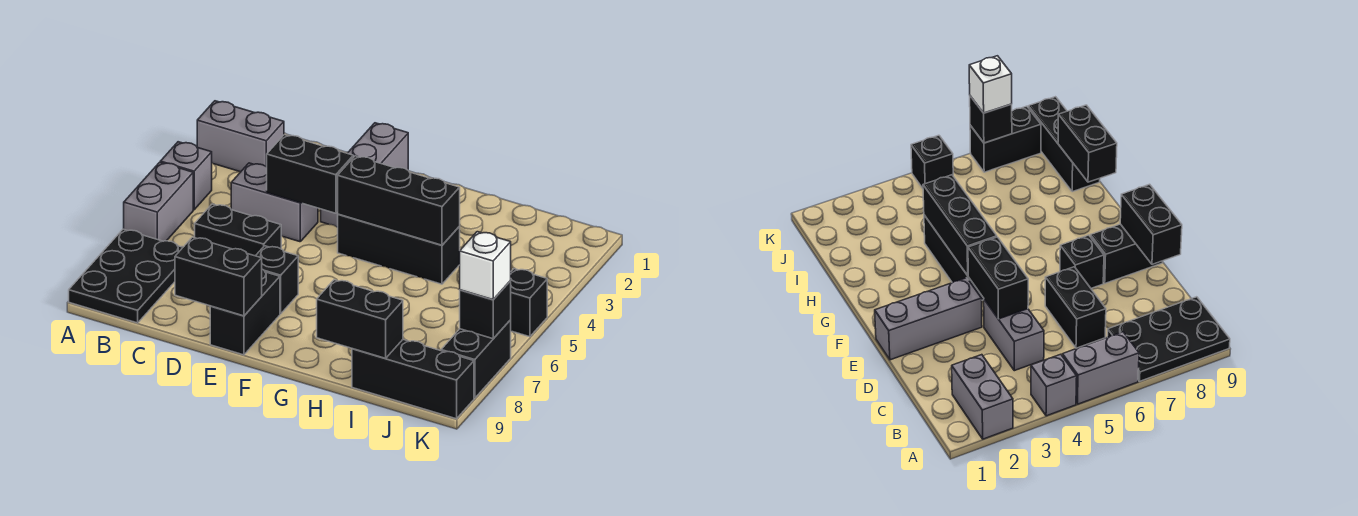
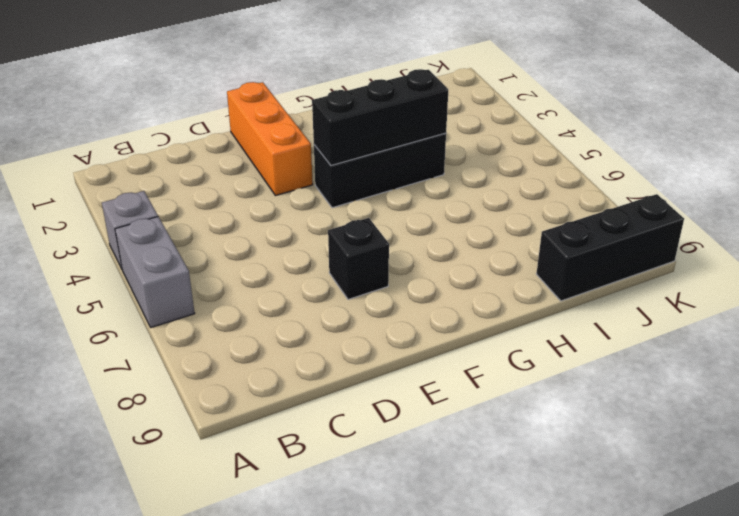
orange brick E1:E3 level 1 -> grey brick E1:E3 level 1
none -> grey brick A2:B2 level 1
none -> black plate A7:B9 level 1
none -> grey brick C4:D4 level 1

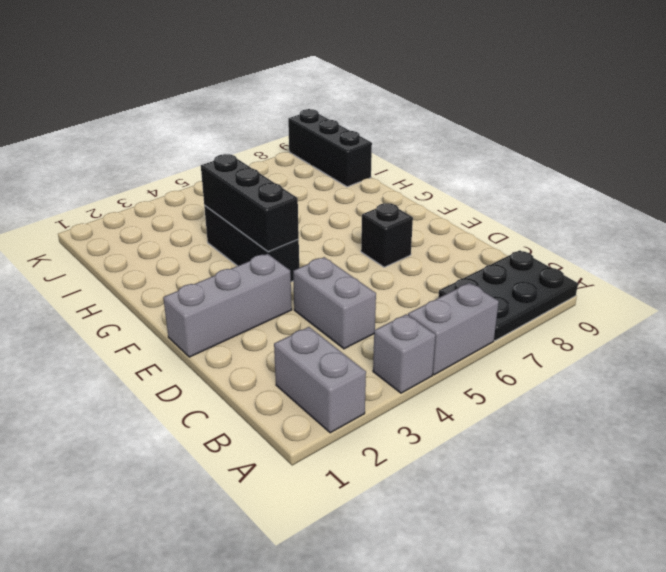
none -> black brick C6:D6 level 1
none -> black brick E8:E9 level 1
none -> black brick K5 level 1

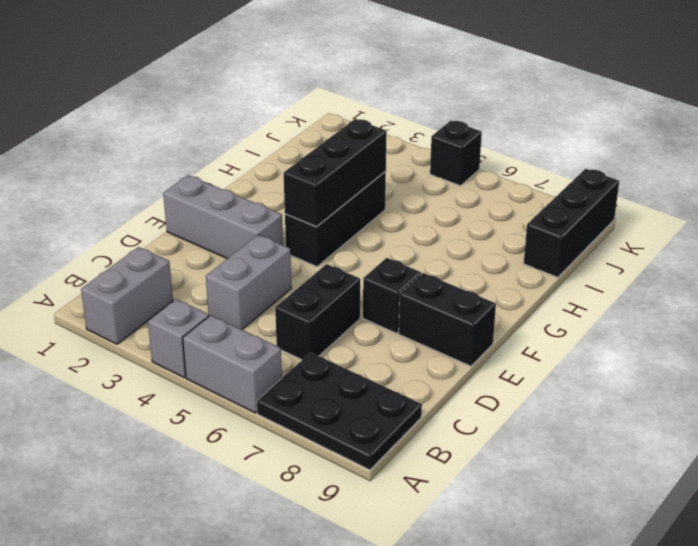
none -> black brick K7:K8 level 1
none -> black brick D4:E4 level 2
none -> black brick D9:E9 level 2

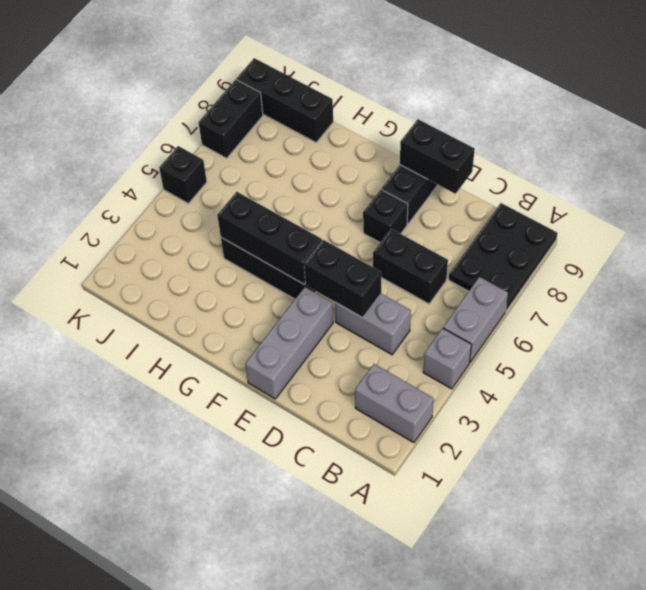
none -> black brick H9:I9 level 2
none -> black brick K7 level 2
none -> white brick K7 level 3

